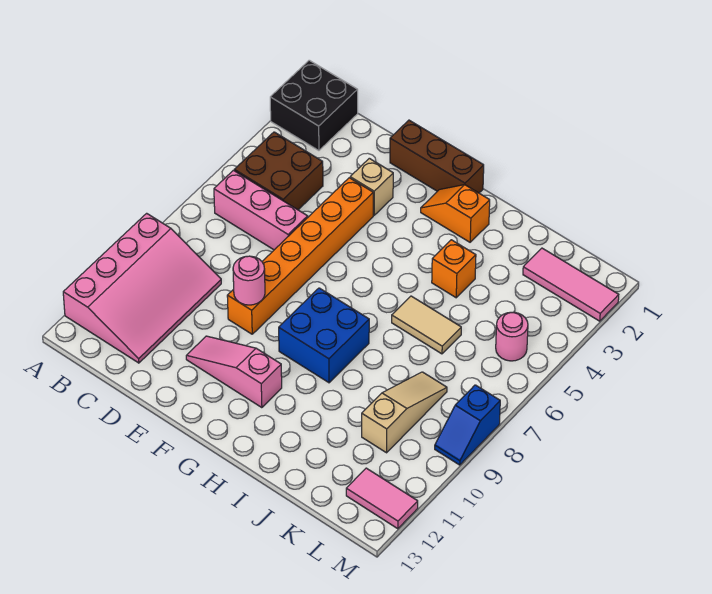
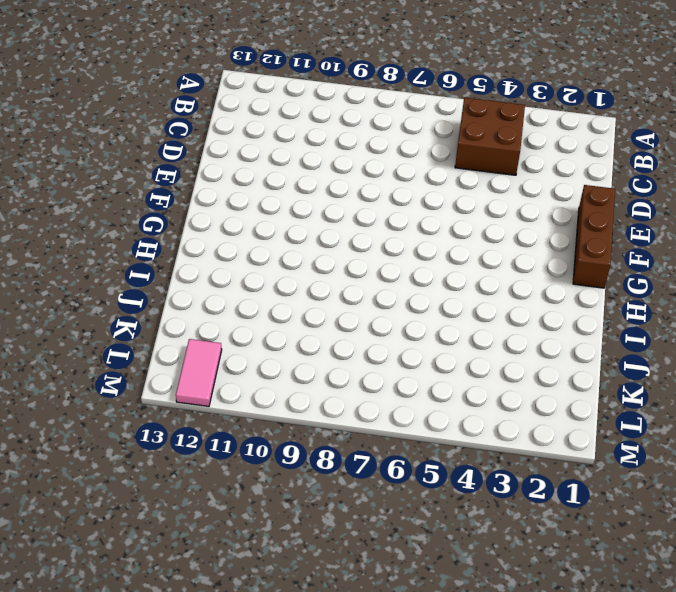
none -> black brick A1:B2 level 1
none -> pink slope A9:C12 level 1 top A
none -> pink brick B6:D6 level 1

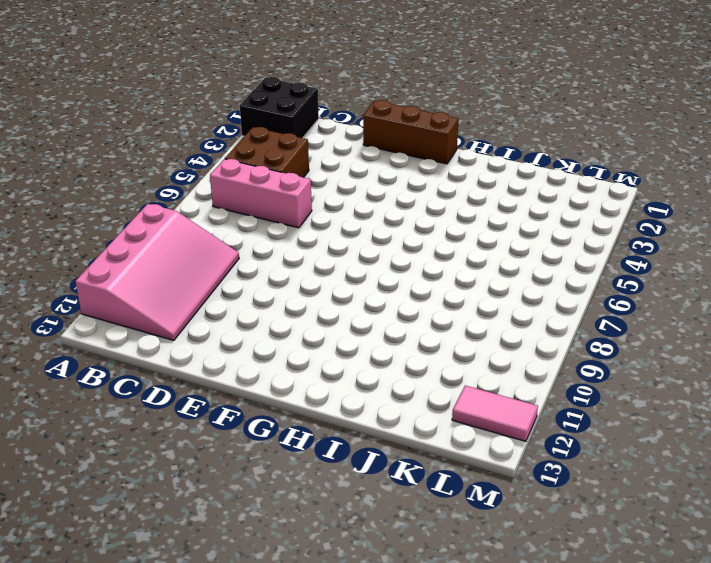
none -> tan brick E3 level 1
none -> orange brick E4:E9 level 1
none -> pink slope E11:G11 level 1 top G

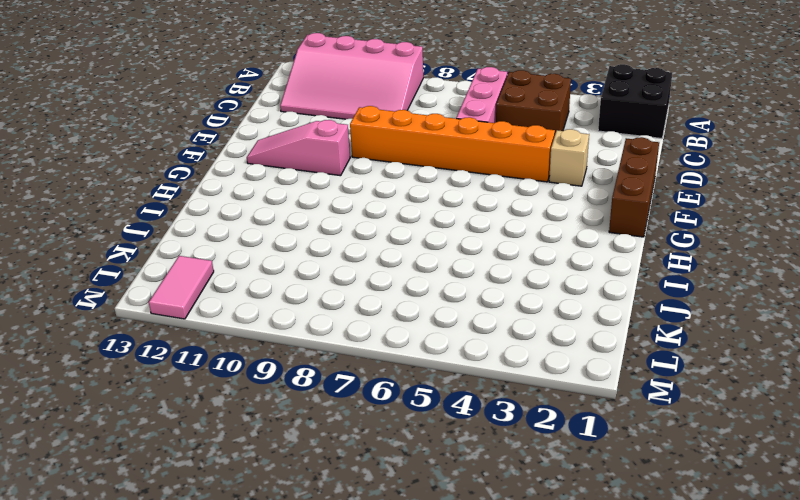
pink slope F10:F12 level 1 top 10 -> pink slope E11:G11 level 1 top G
none -> orange slope G2:H2 level 1 top H
none -> blue brick G8:H9 level 1
none -> orange brick I4 level 1

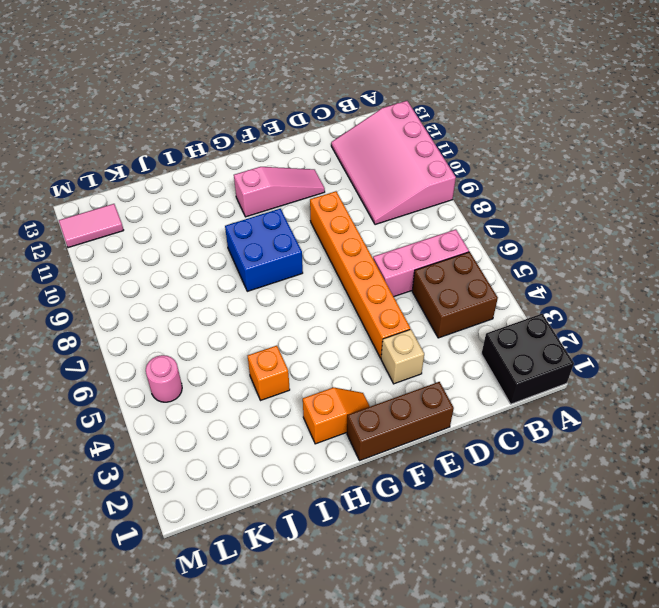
none -> tan tile I6:J6 level 1
none -> pink tile K2:M2 level 1
none -> tan slope K8:K10 level 1 top 10

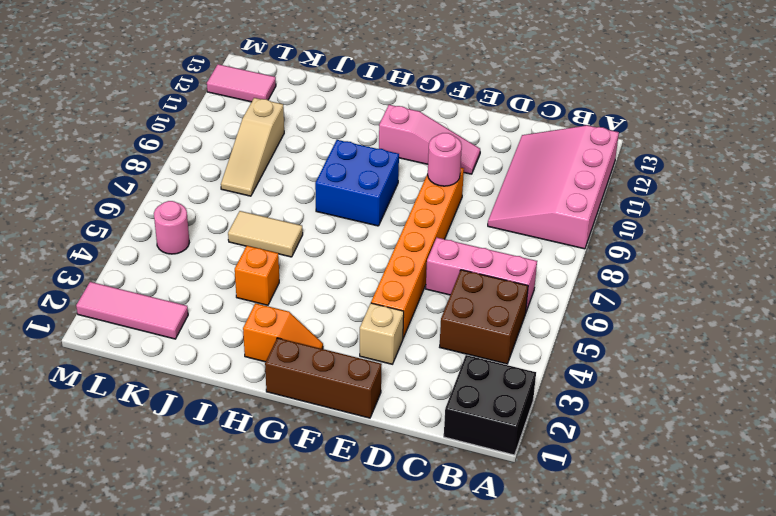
none -> blue slope M8:M9 level 1 top 8

